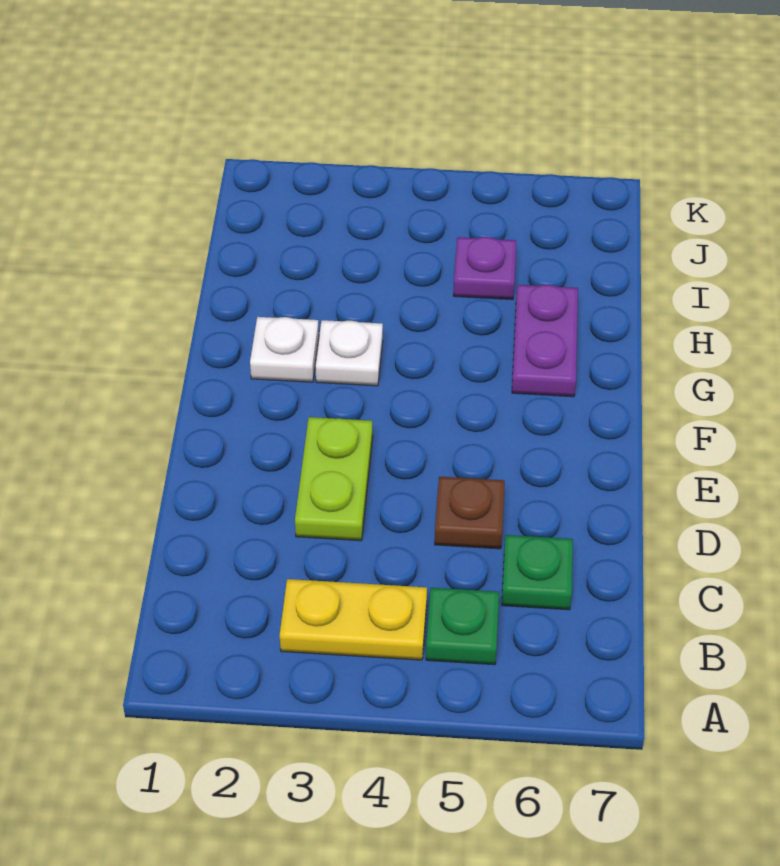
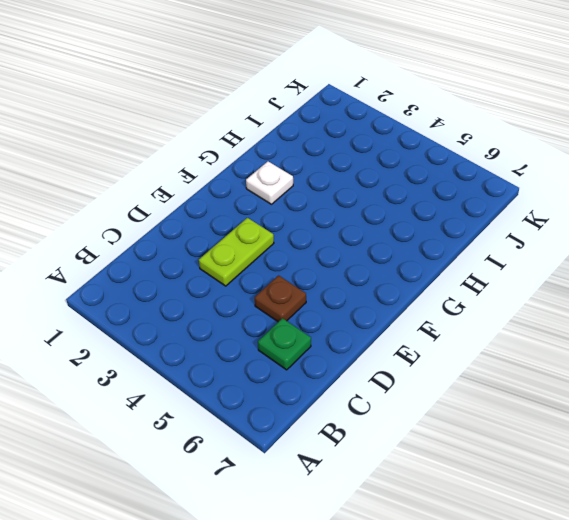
none -> yellow plate B3:B4 level 1
none -> green plate B5 level 1

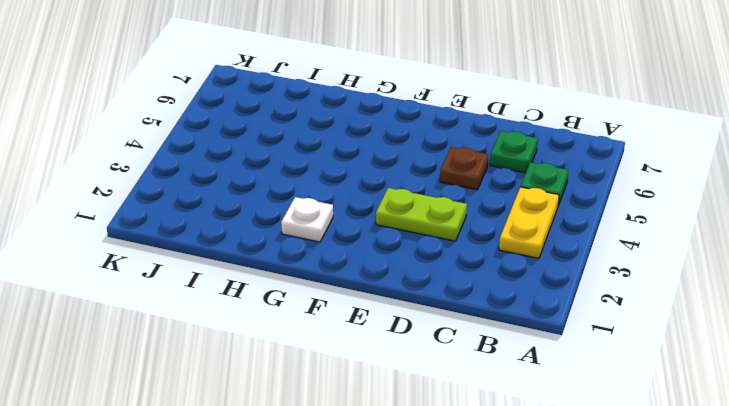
none -> white plate G3 level 1
none -> purple plate G6:H6 level 1

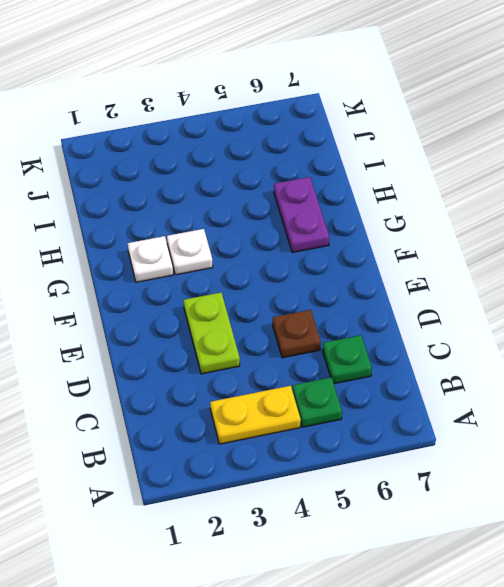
none -> purple plate I5 level 1

